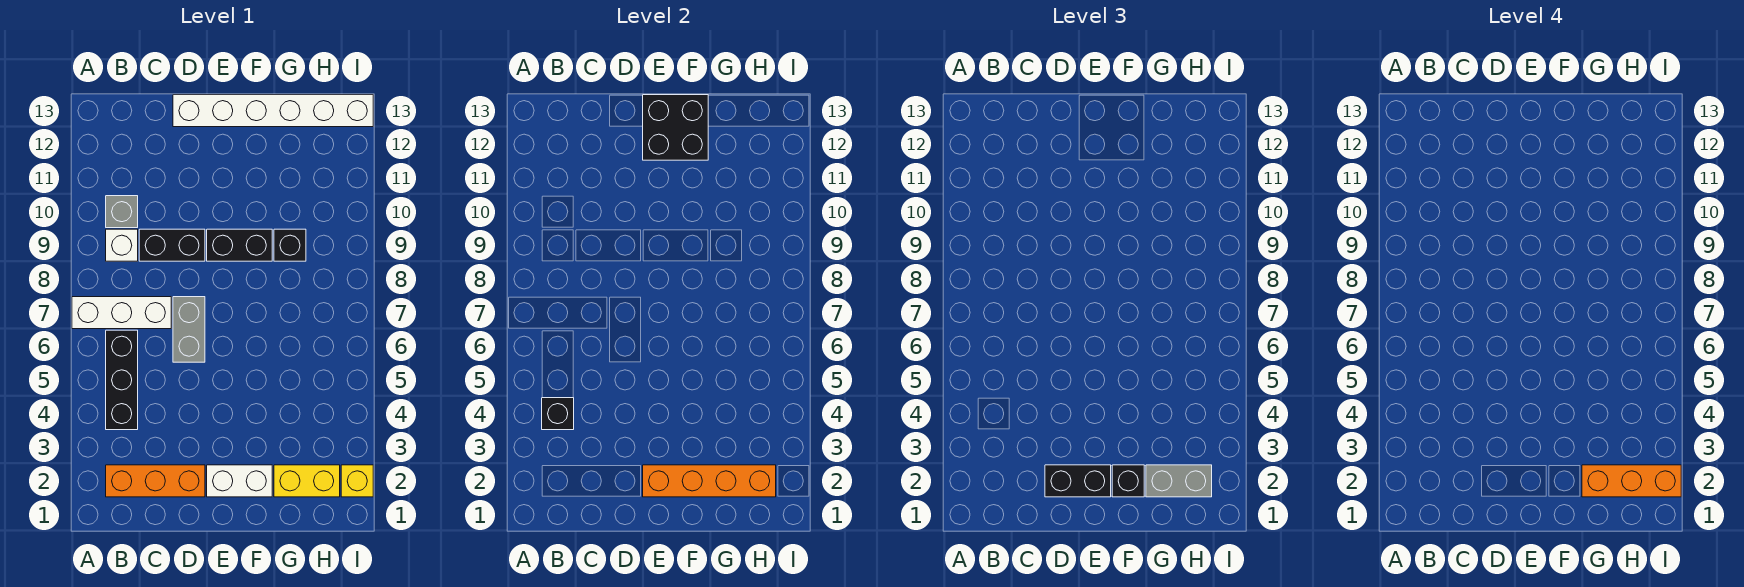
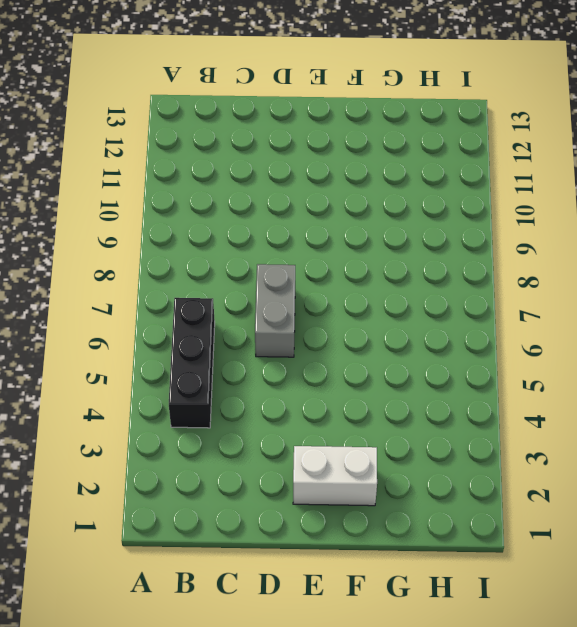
none -> white brick A7:C7 level 1
none -> orange brick B2:D2 level 1
none -> white brick B9 level 1

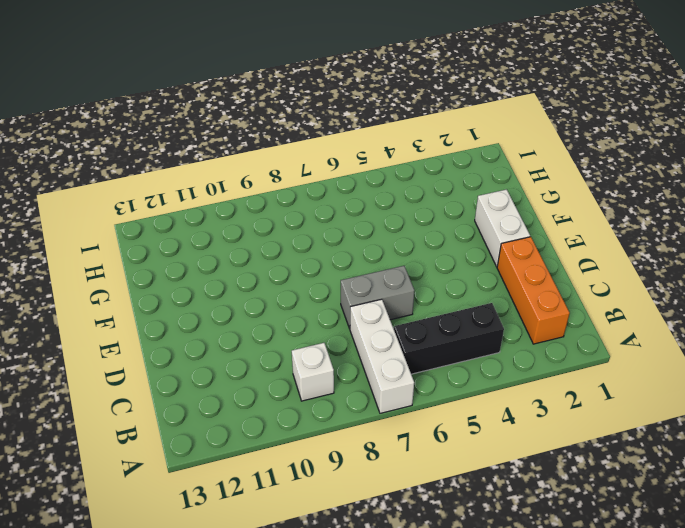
none -> grey brick B10 level 1
none -> black brick C9:D9 level 1
none -> white brick D13:I13 level 1

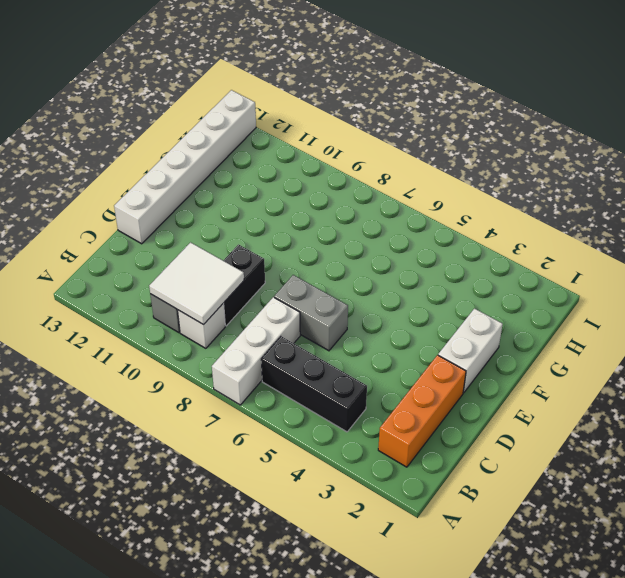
white tile B9:C10 level 2 -> none
none -> black brick E9:F9 level 1
none -> yellow brick G2:H2 level 1
none -> black brick G9 level 1

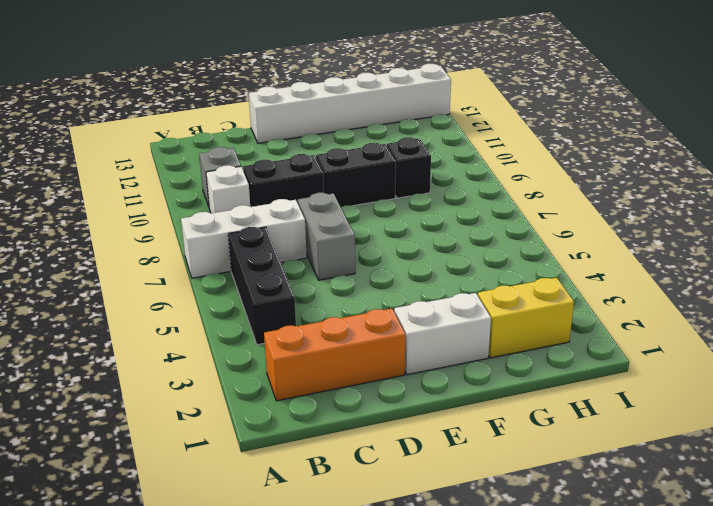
none -> yellow brick I2 level 1
none -> black brick B4 level 2
none -> orange brick E2:H2 level 2

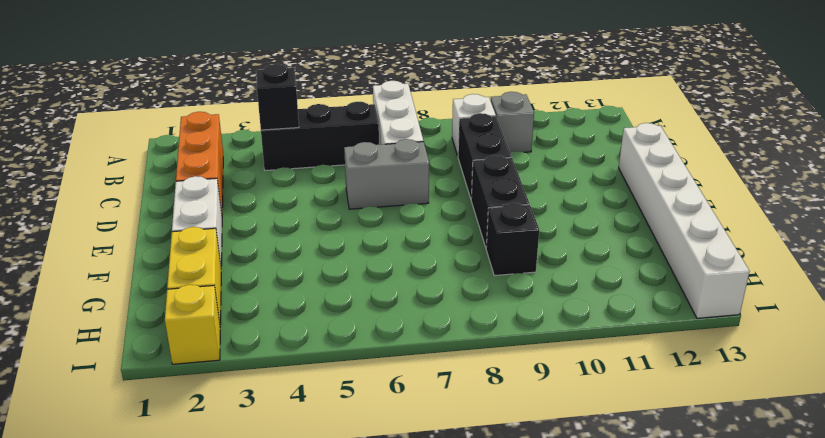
none -> orange brick E2:H2 level 2
none -> black brick E12:F13 level 2
none -> black brick D2:E2 level 3

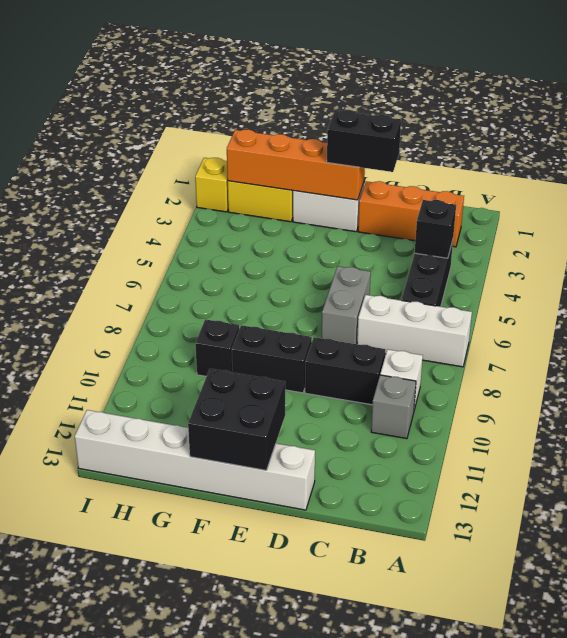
none -> black brick F2 level 3
none -> grey brick G2:H2 level 3
none -> orange brick G2:I2 level 4

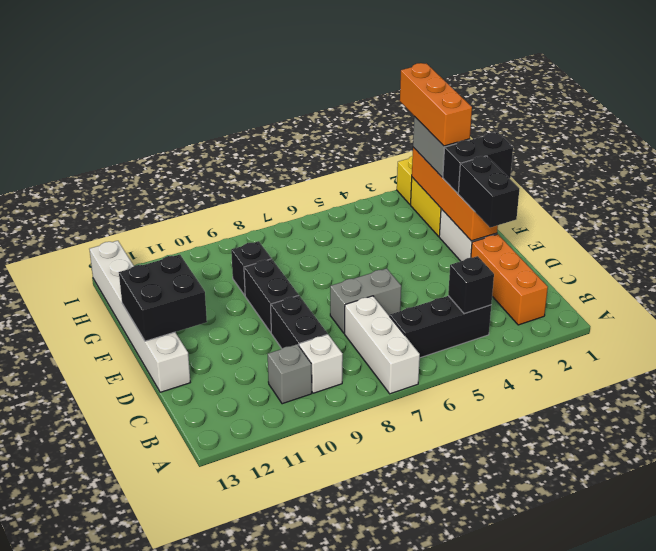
black brick F1:F2 level 3 -> black brick F2 level 3

